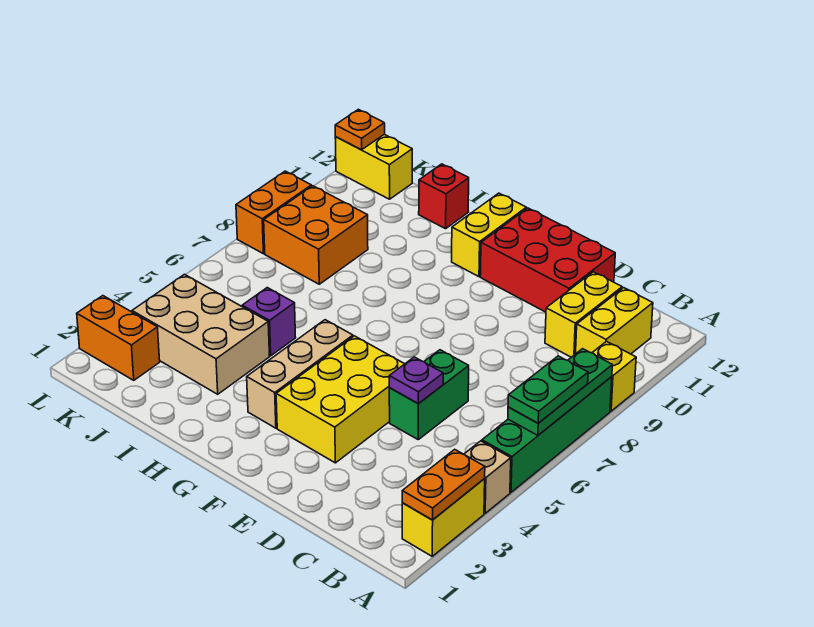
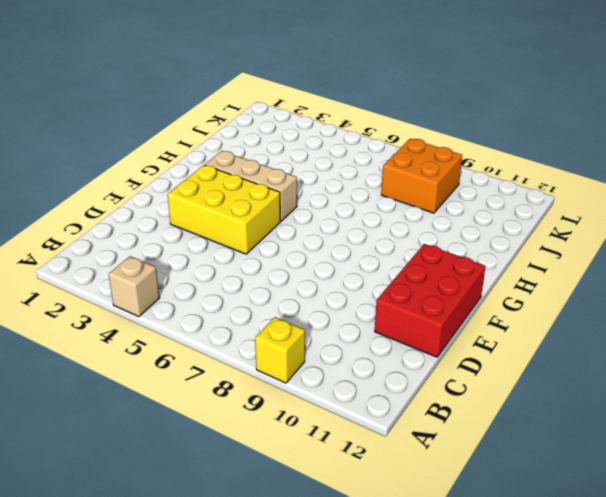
none -> yellow brick A2:A3 level 1
none -> green brick A5:A8 level 1
none -> yellow brick B10:B11 level 1

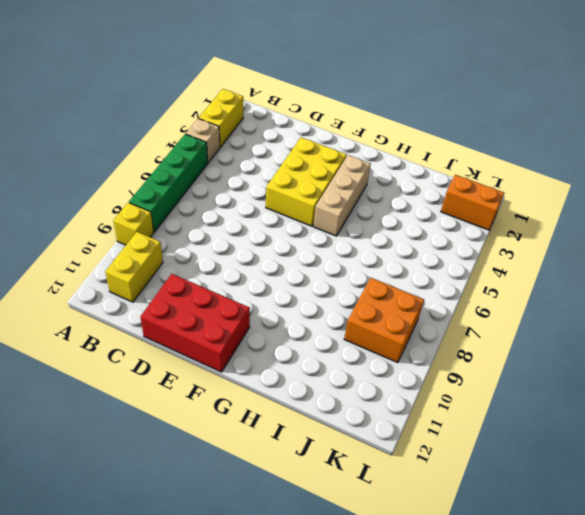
none -> yellow brick C10:C11 level 1
none -> green brick D5:D6 level 1
none -> yellow brick G11:G12 level 1

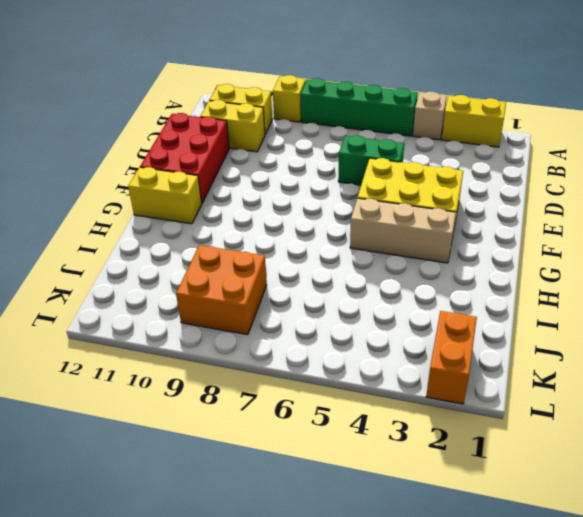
none -> tan brick I3:K4 level 1
none -> purple brick I5 level 1
none -> red brick I12 level 1

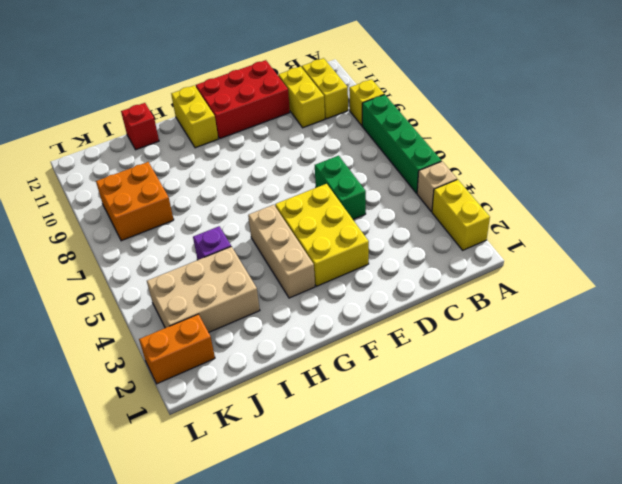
none -> yellow brick K12:L12 level 1
none -> orange brick L8:L9 level 1
none -> orange plate A2:A3 level 2

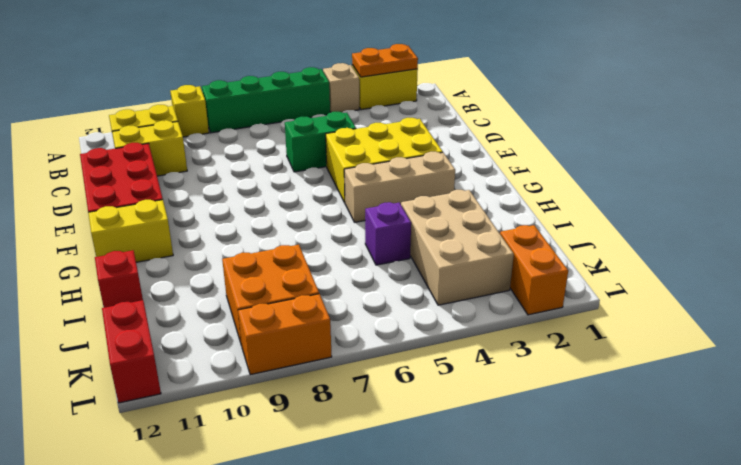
red brick K12:L12 level 1 -> yellow brick K12:L12 level 1
none -> green plate A6:A8 level 2
none -> purple plate D5 level 2
none -> orange plate L12 level 2

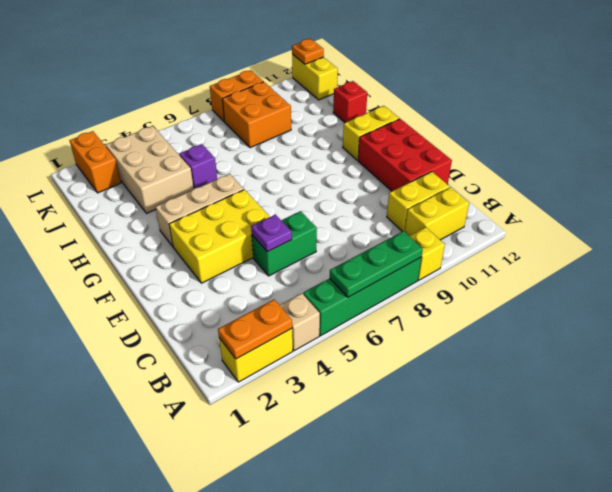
none -> green plate A6:A7 level 3

